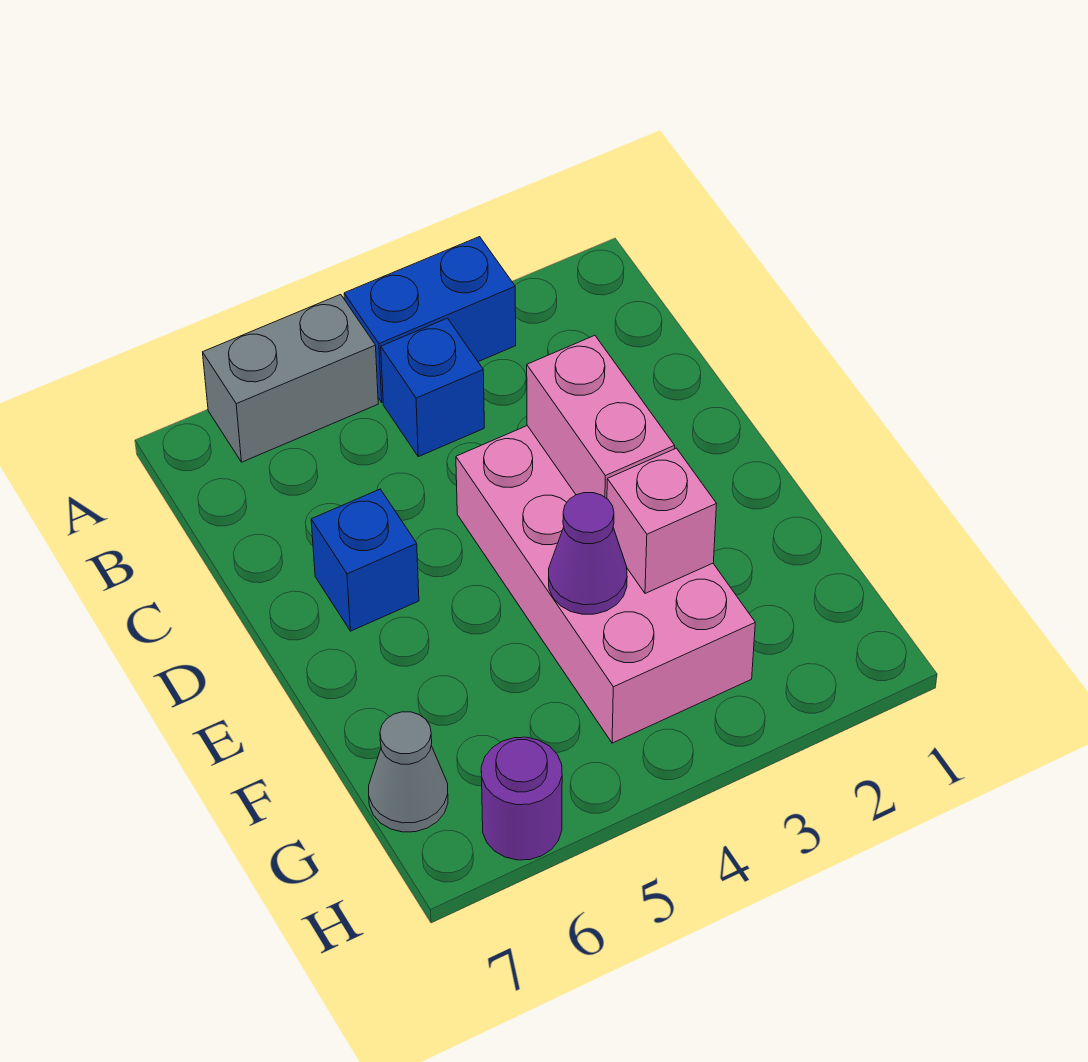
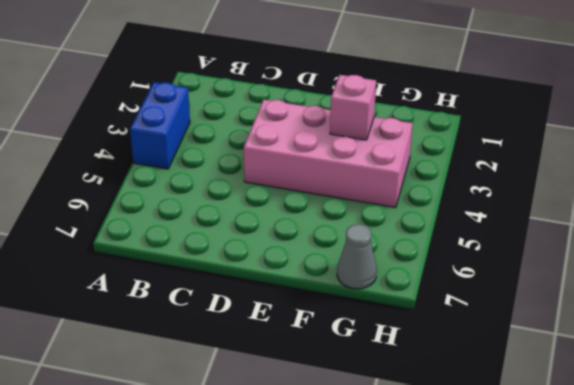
none -> grey brick A5:A6 level 1
none -> blue brick B4 level 1

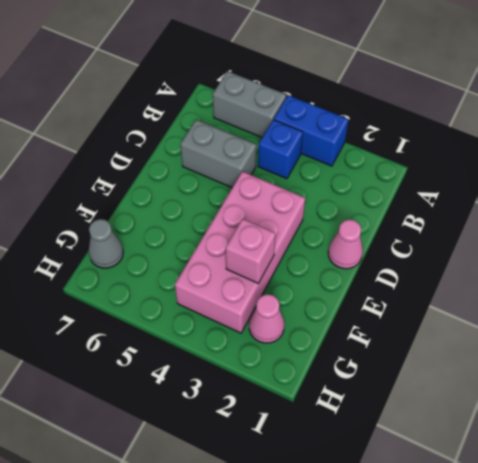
grey brick C5:C6 level 1 -> none
pink cone D1 level 1 -> none
pink cone G2 level 1 -> none
none -> blue brick D6 level 1
none -> purple round brick H6 level 1

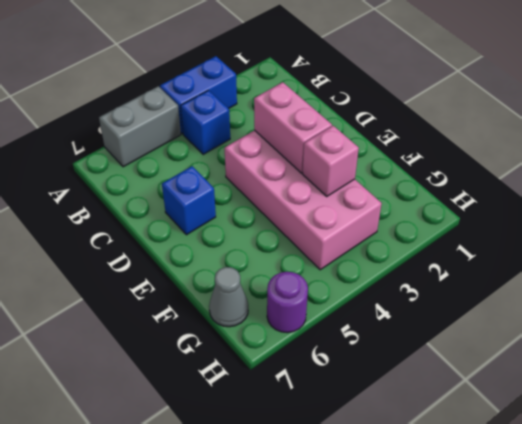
none -> purple cone F4 level 2

